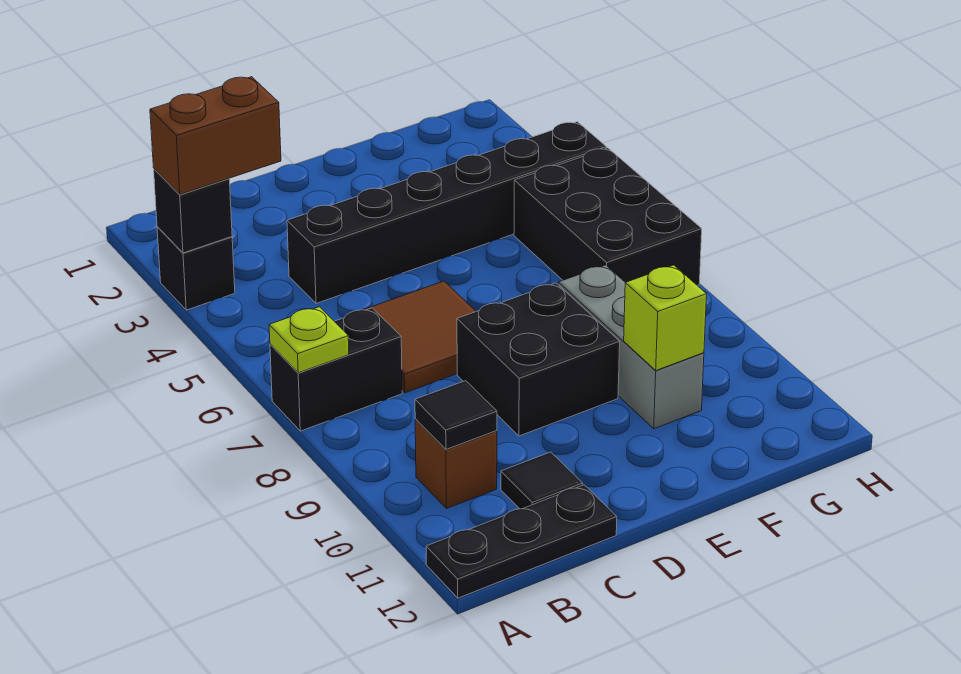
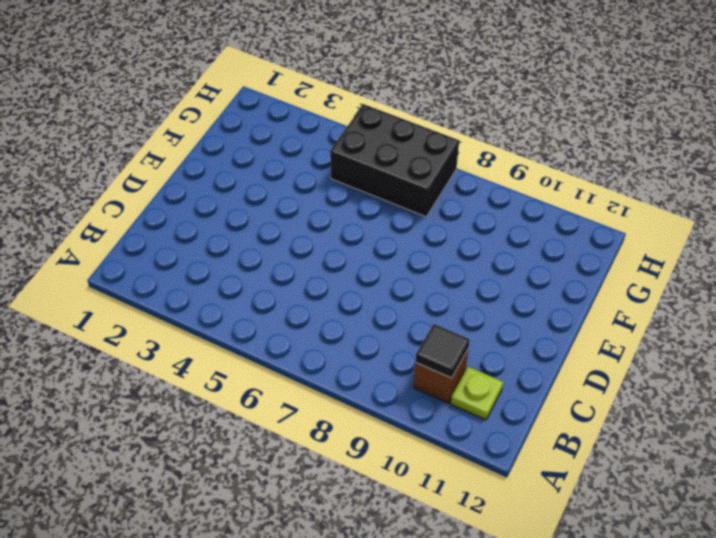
lime plate B11 level 1 -> lime plate A7 level 2
none -> black brick A3 level 1
none -> black brick A7:B7 level 1
none -> black plate A12:C12 level 1

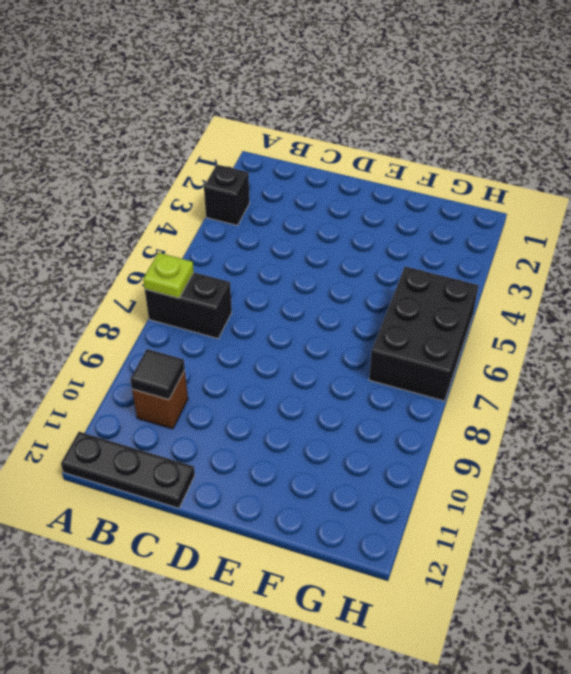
none -> black brick C4:H4 level 1
none -> brown tile C6:D7 level 1
none -> black tile C11 level 1

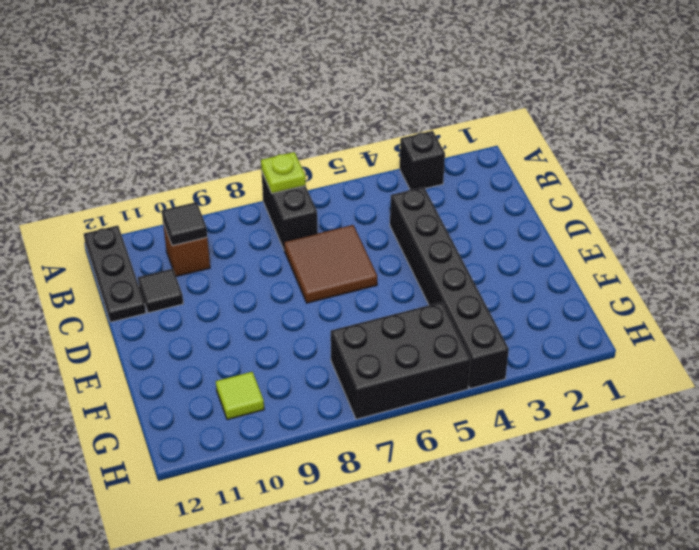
lime tile G10 level 1 -> none
none -> black brick D8:E9 level 1
none -> grey brick F8:F10 level 1
none -> black brick A3 level 2

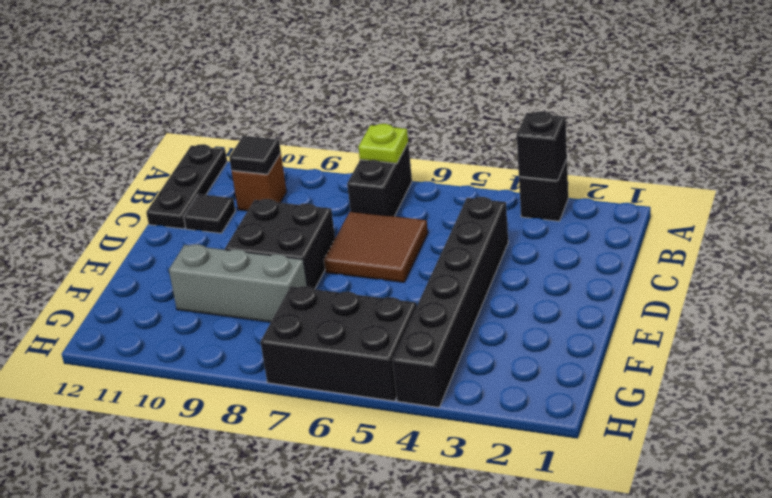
none -> lime brick F10 level 2
none -> brown brick A3:B3 level 3

